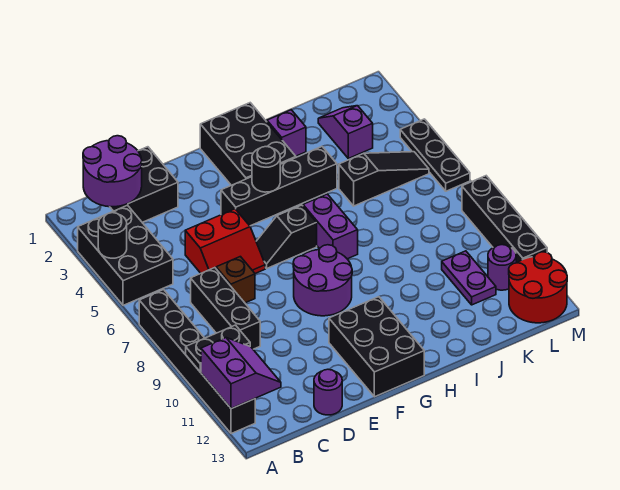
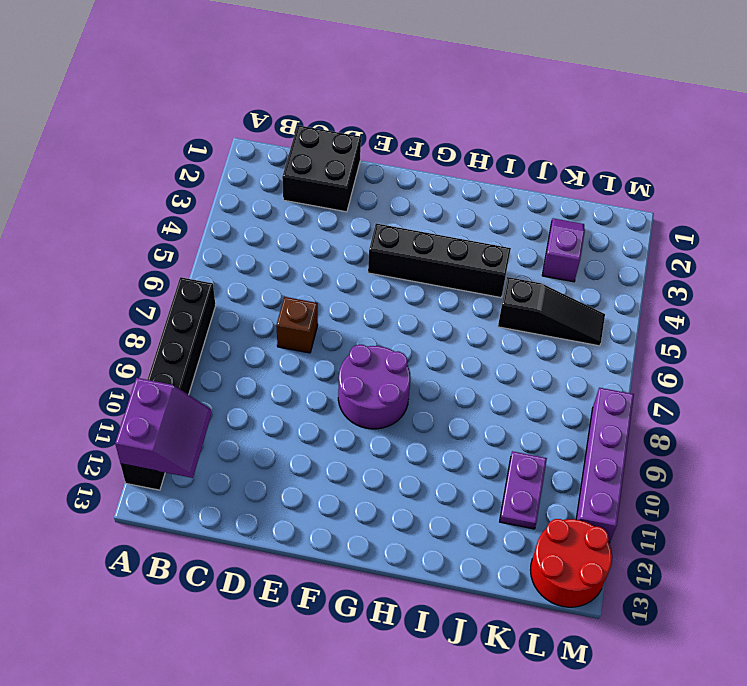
purple brick M8:M11 level 1 -> black brick M8:M11 level 1
none -> black brick A3:B5 level 1
none -> black brick C7:C9 level 1
none -> red slope D5:E6 level 1 top 5

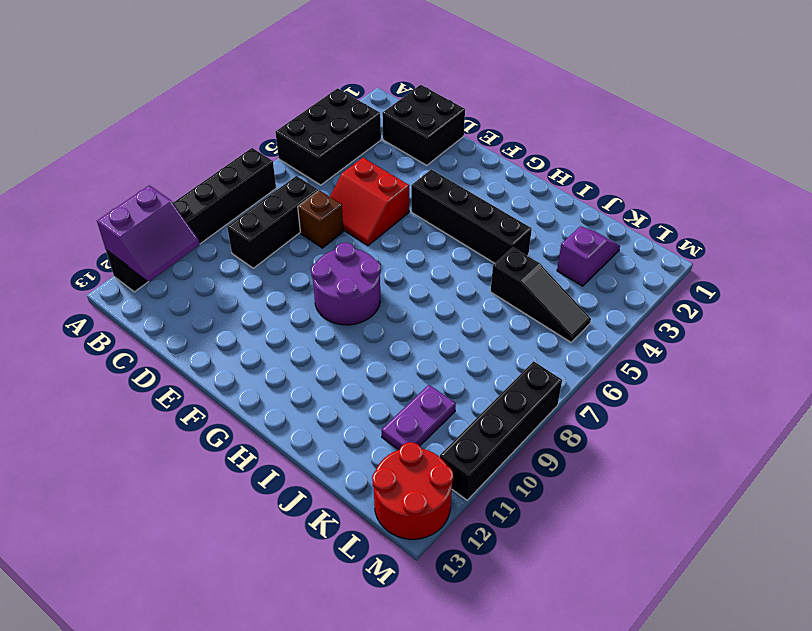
none -> purple round brick D13 level 1
none -> black slope F6:G6 level 1 top G
none -> black brick F11:G13 level 1

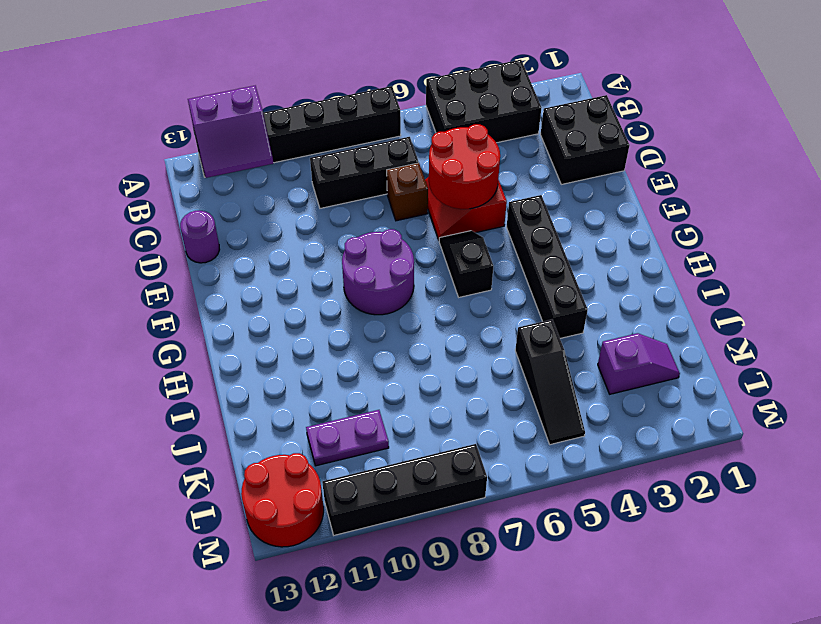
red round brick D5:E6 level 2 -> none
none -> black brick F11:G13 level 1
none -> black brick G1:H3 level 1
none -> purple brick H6:H7 level 1

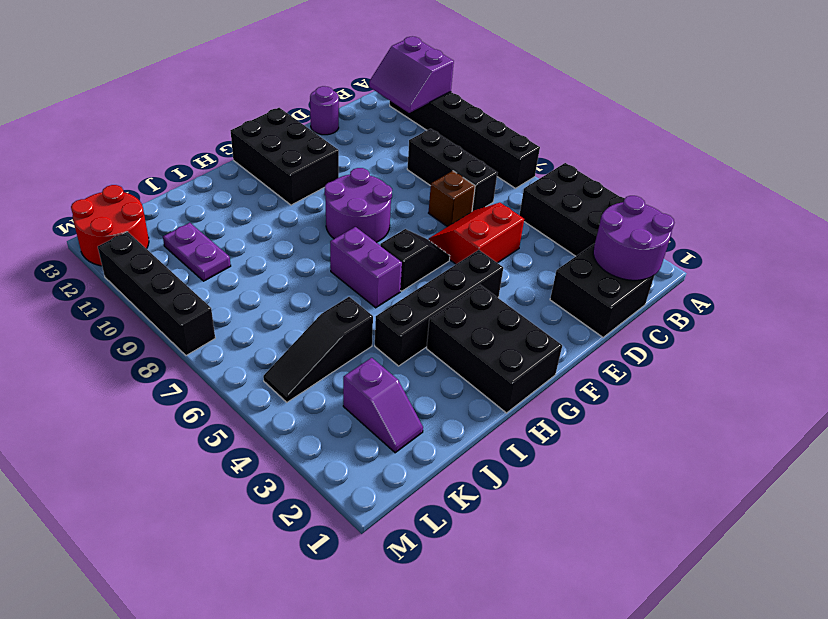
none -> purple brick I2 level 1
none -> purple round brick L11 level 1
none -> black plate M4:M6 level 1

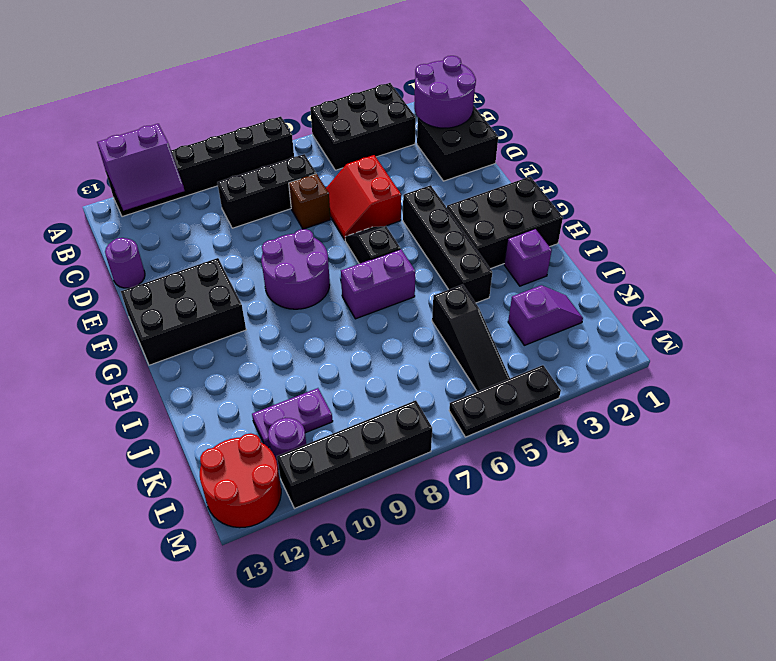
none -> black round brick A4 level 2
none -> black plate A10:B10 level 2
none -> black round brick G4 level 2

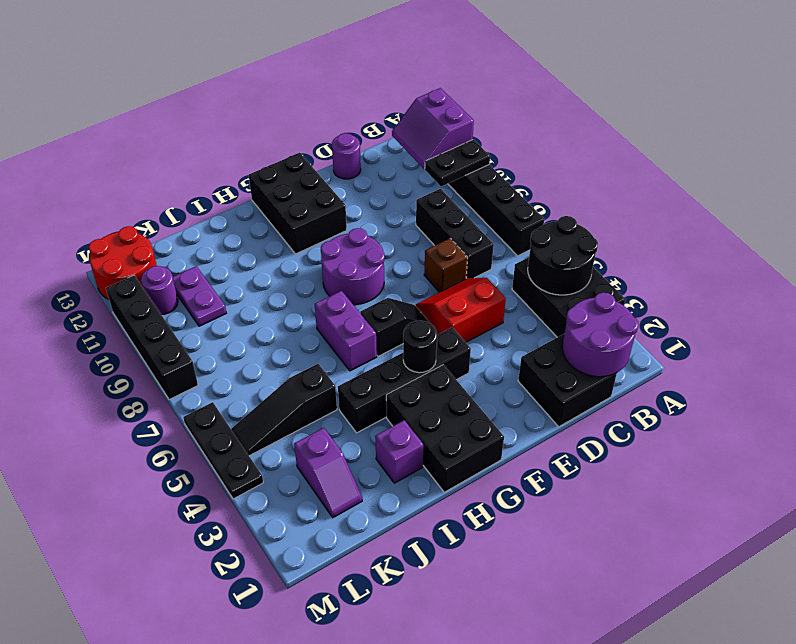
black round brick A4:B5 level 2 -> black round brick A4 level 2

